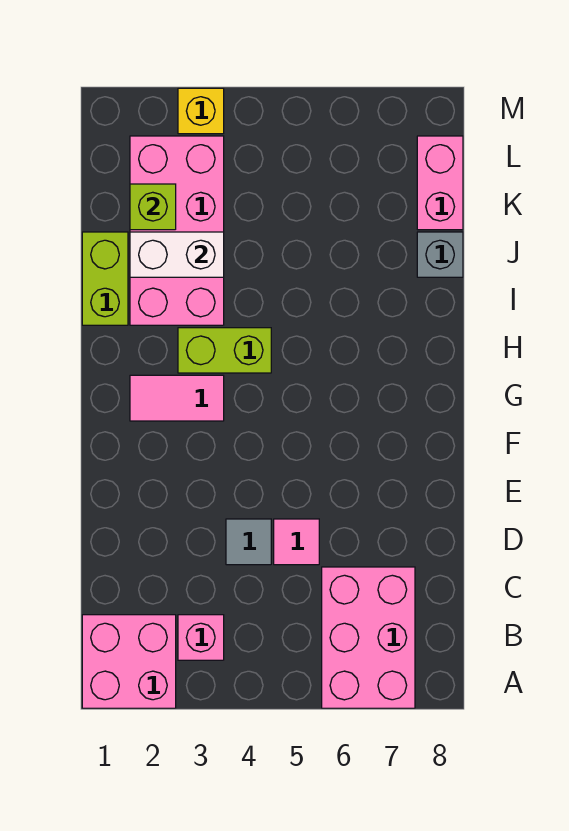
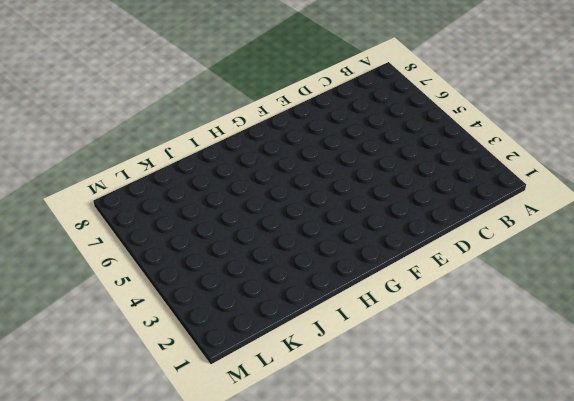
none -> pink brick A1:B2 level 1
none -> pink brick A6:C7 level 1
none -> pink brick B3 level 1

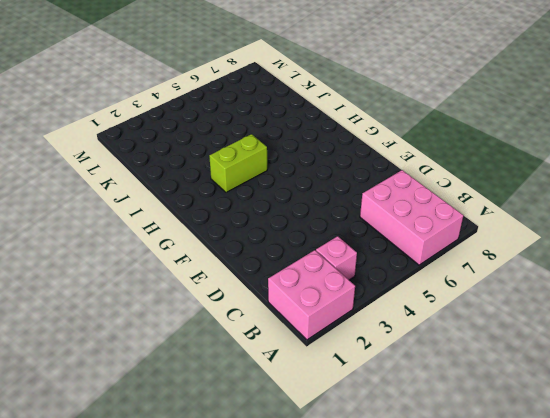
none -> grey tile D4 level 1
none -> pink tile D5 level 1
none -> pink tile G2:G3 level 1

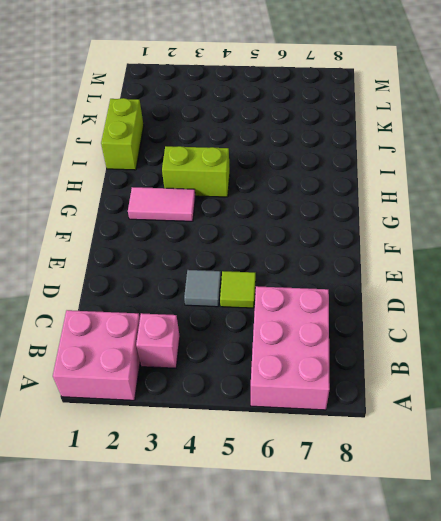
lime tile D5 level 1 -> pink tile D5 level 1
none -> pink brick I2:L3 level 1
none -> grey brick J8 level 1
none -> pink brick K8:L8 level 1

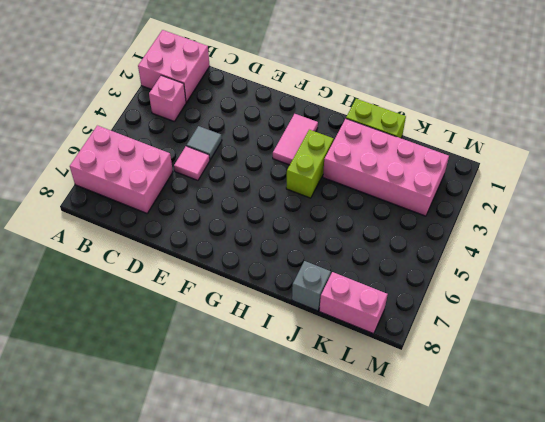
none -> yellow brick M3 level 1
none -> white brick J2:J3 level 2
none -> lime brick K2 level 2

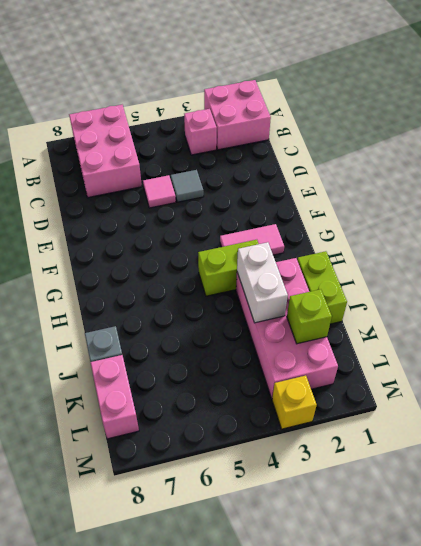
white brick I3:J3 level 2 -> white brick J2:J3 level 2

